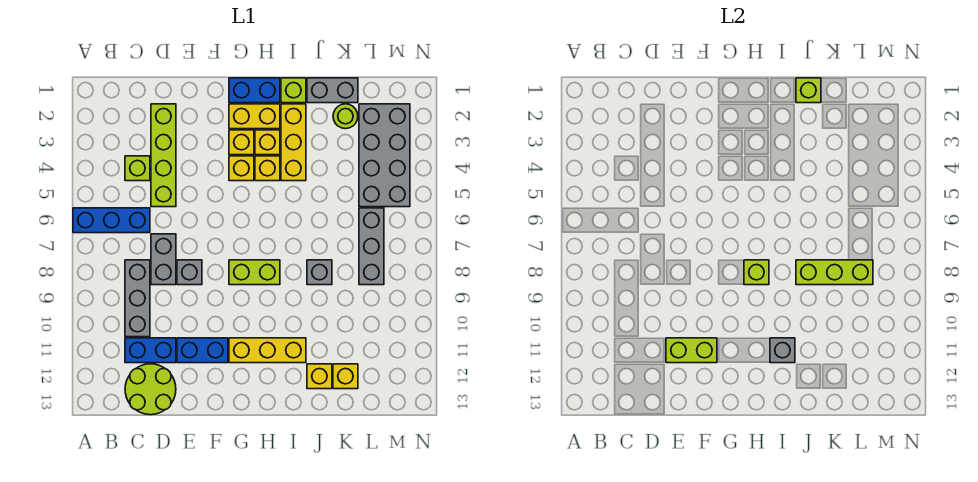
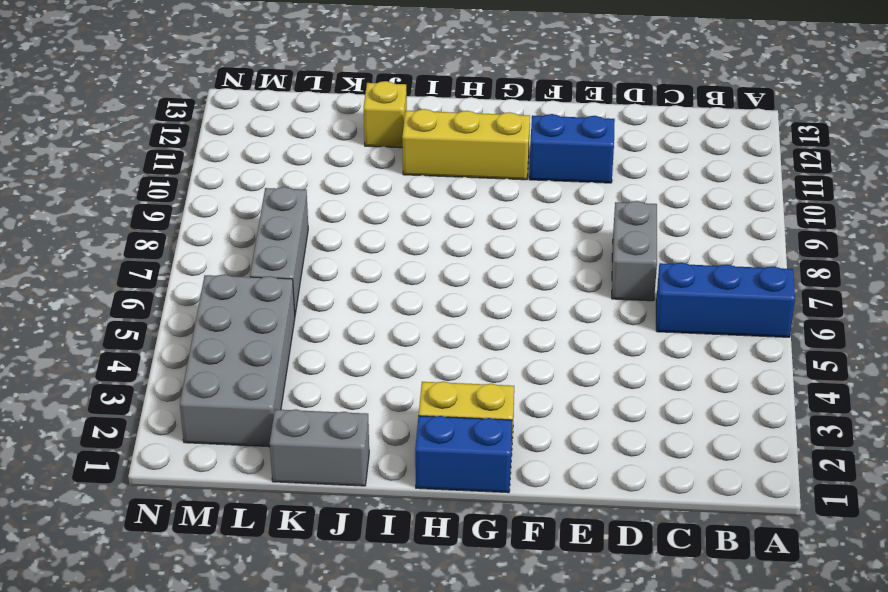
none -> lime brick C4 level 1
none -> grey brick C8:C10 level 1
none -> blue brick C11:D11 level 1
none -> lime round brick C12:D13 level 1

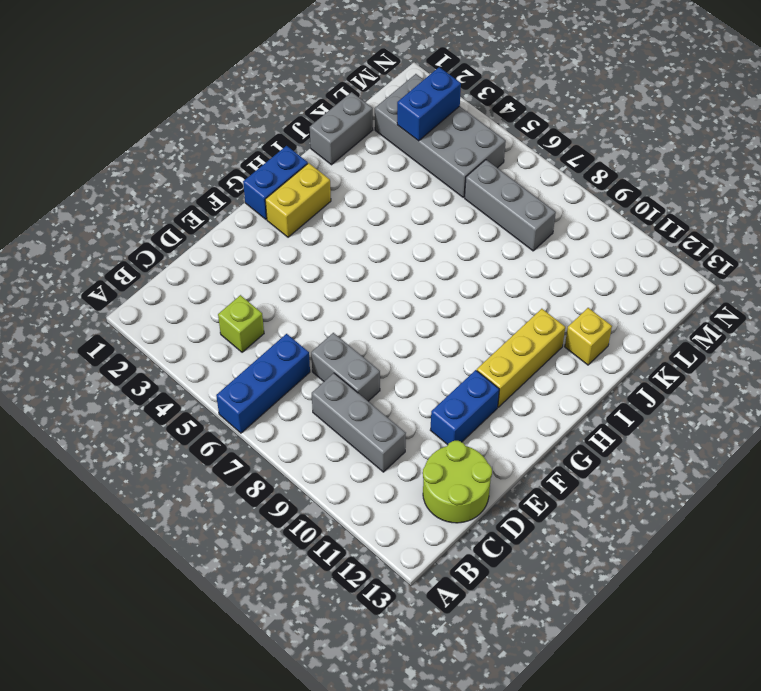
blue brick L3:M3 level 2 -> blue brick C11:D11 level 1
none -> lime brick D2:D5 level 1
none -> grey brick E8 level 1
none -> yellow brick G3 level 1
none -> yellow brick G4 level 1

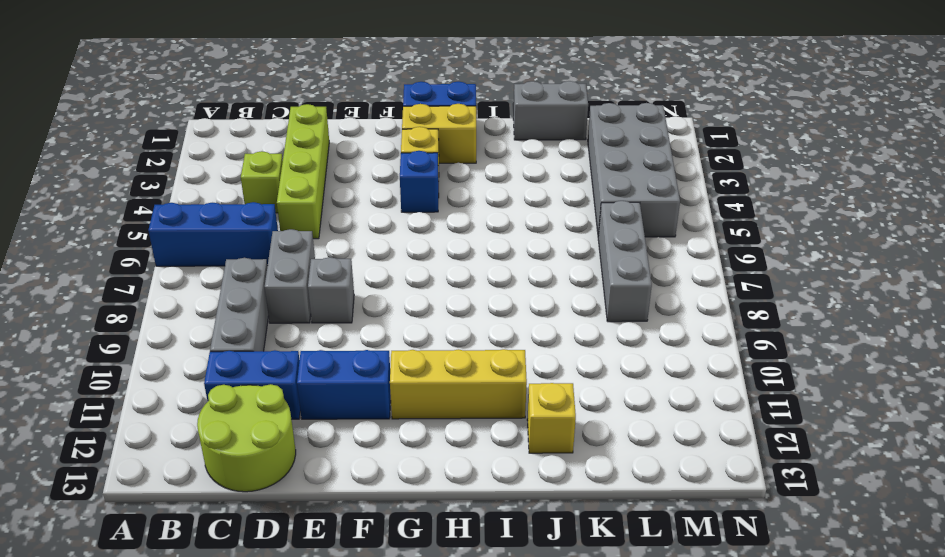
blue brick G4 level 1 -> yellow brick G4 level 1
none -> lime brick G8:H8 level 1
none -> yellow brick H3 level 1
none -> yellow brick H4 level 1
none -> lime brick I1 level 1

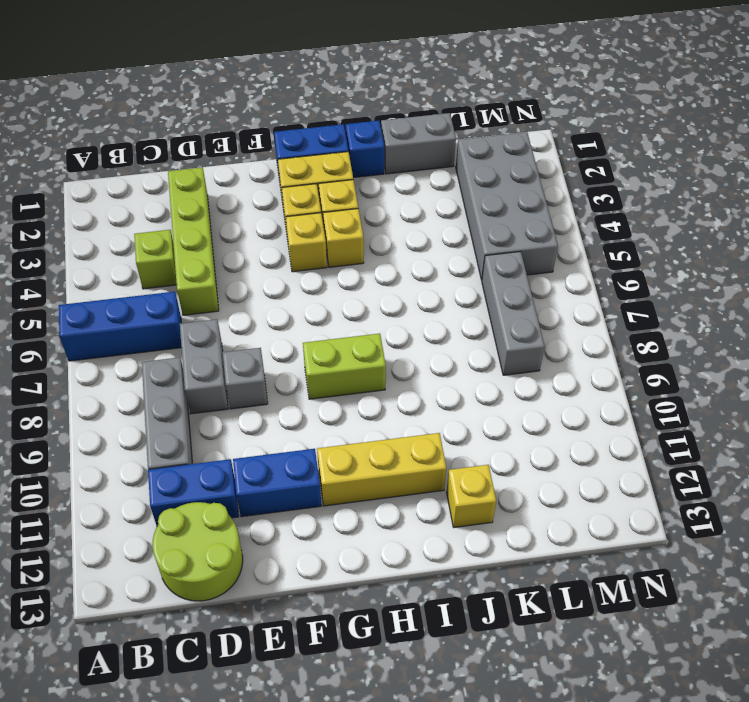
blue brick I1 level 1 -> lime brick I1 level 1
none -> yellow brick I2:I4 level 1
none -> grey brick J8 level 1
none -> lime round brick K2 level 1
none -> yellow brick K12 level 1

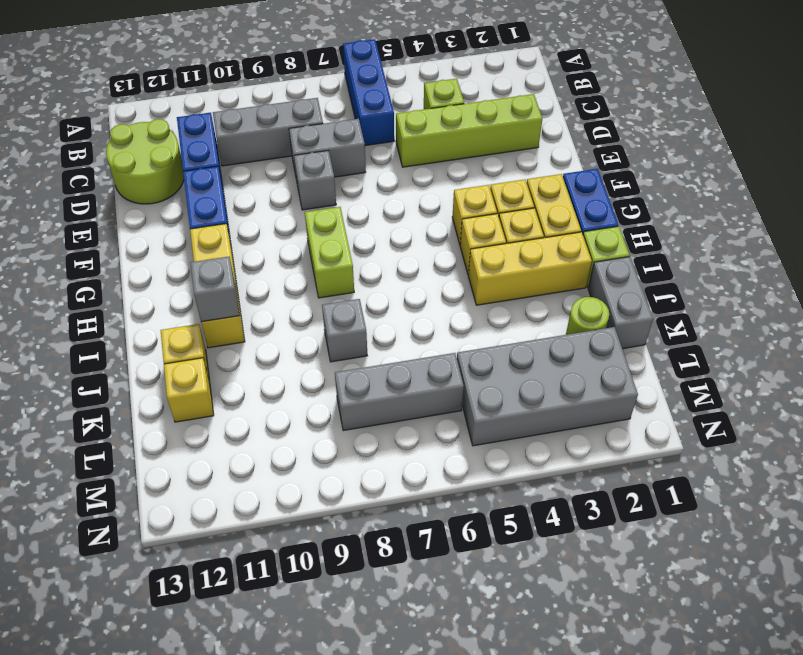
none -> lime brick E11:F11 level 2
none -> lime brick H8 level 2
none -> lime brick J1 level 2
none -> lime brick J8:L8 level 2

